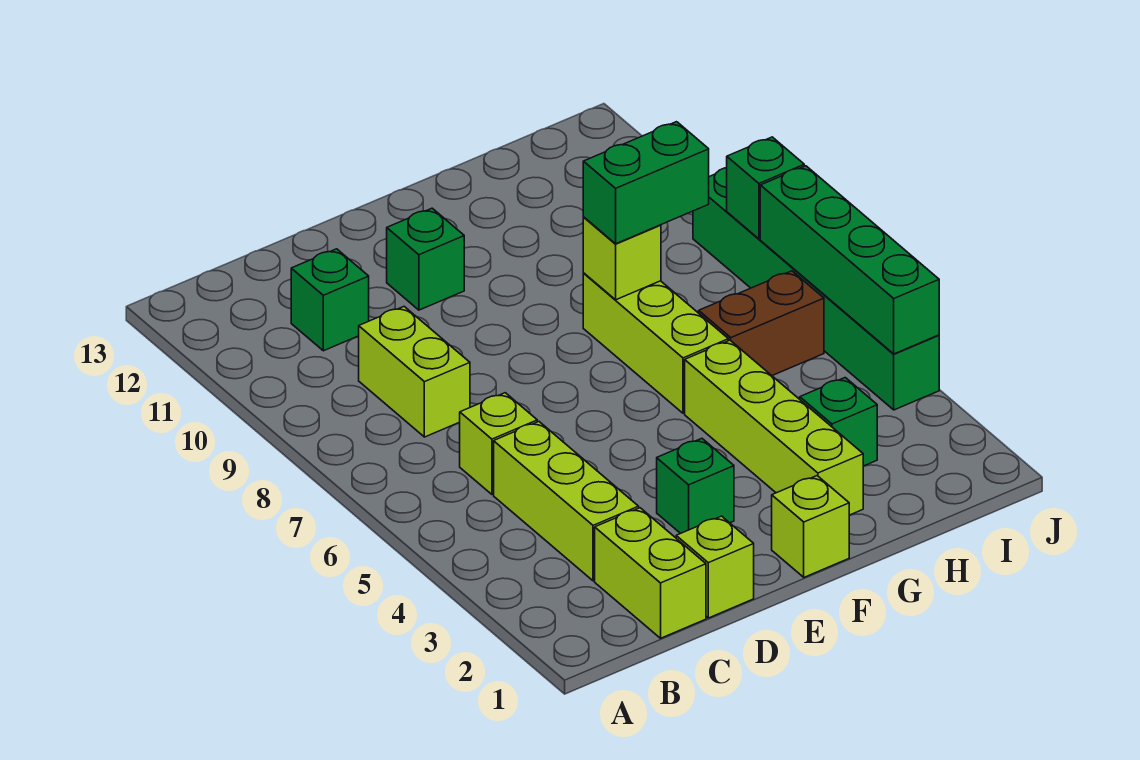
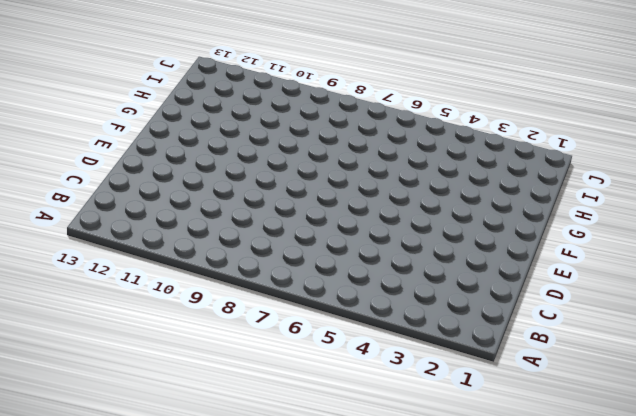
none -> lime brick C1:C2 level 1
none -> lime brick C3:C5 level 1
none -> lime brick C6 level 1

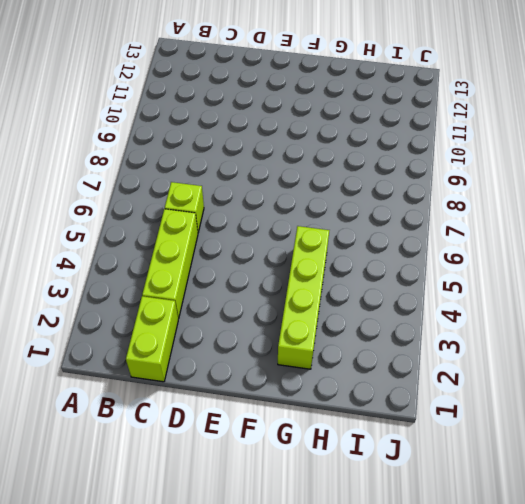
none -> lime brick C8:C9 level 1
none -> green brick C11 level 1
none -> lime brick D1 level 1

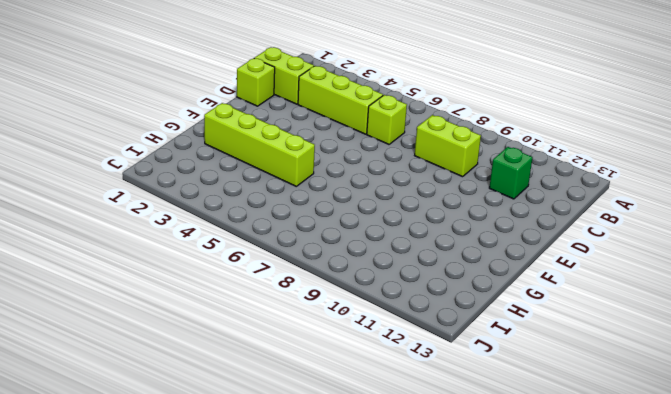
none -> green brick E3 level 1
none -> green brick E11 level 1
none -> lime brick F1 level 1

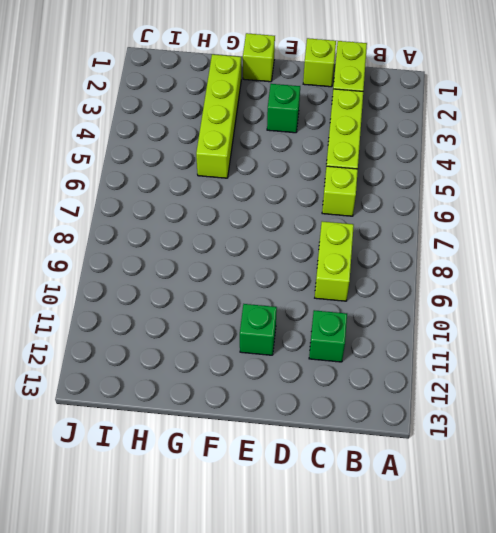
none -> lime brick G6:G8 level 1
none -> green brick H3 level 1
none -> brown brick H6:I6 level 1

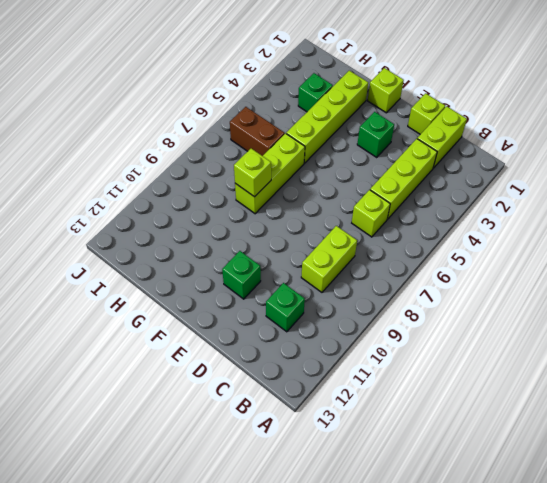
none -> green brick J4:J9 level 1
none -> green brick J4:J7 level 2
none -> green brick J8 level 2

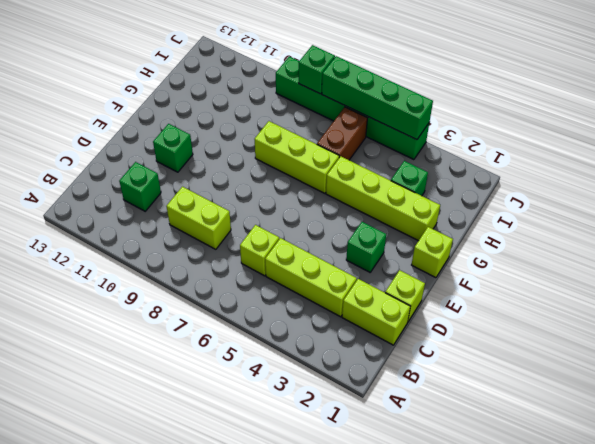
none -> lime brick G8 level 2
none -> green brick G8:H8 level 3

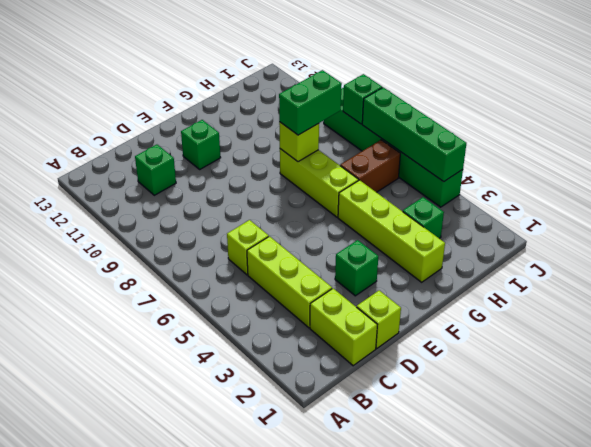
none -> lime brick C8:C9 level 1
none -> lime brick F1 level 1

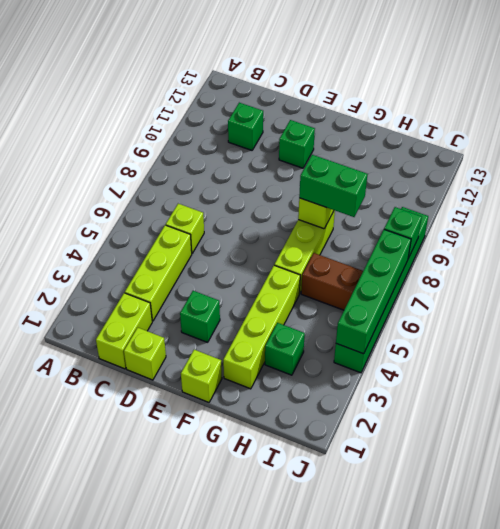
none -> lime brick C8:C9 level 1

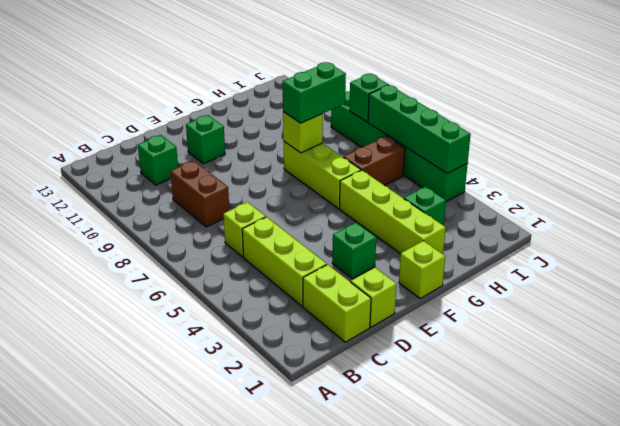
brown brick C8:C9 level 1 -> lime brick C8:C9 level 1

